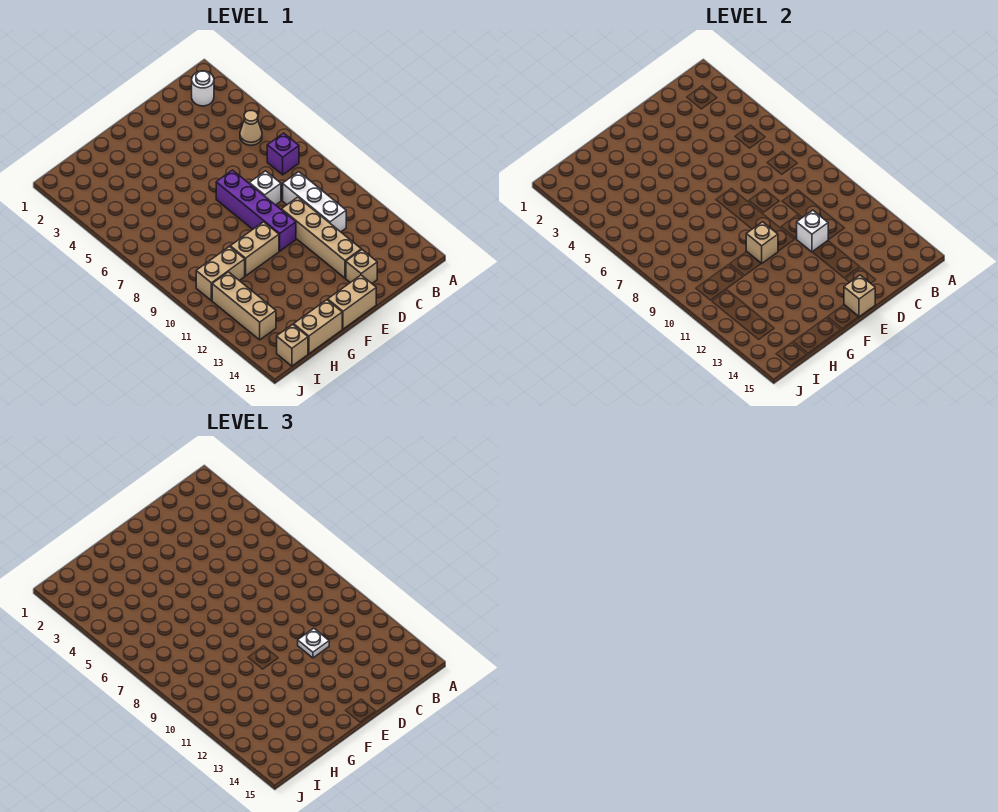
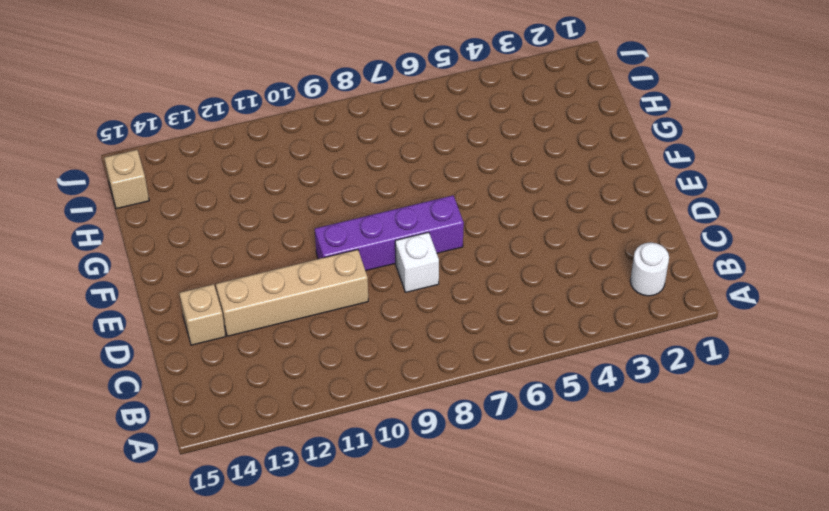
none -> tan cone B5 level 1
none -> purple brick B7 level 1
none -> white brick C9:C11 level 1

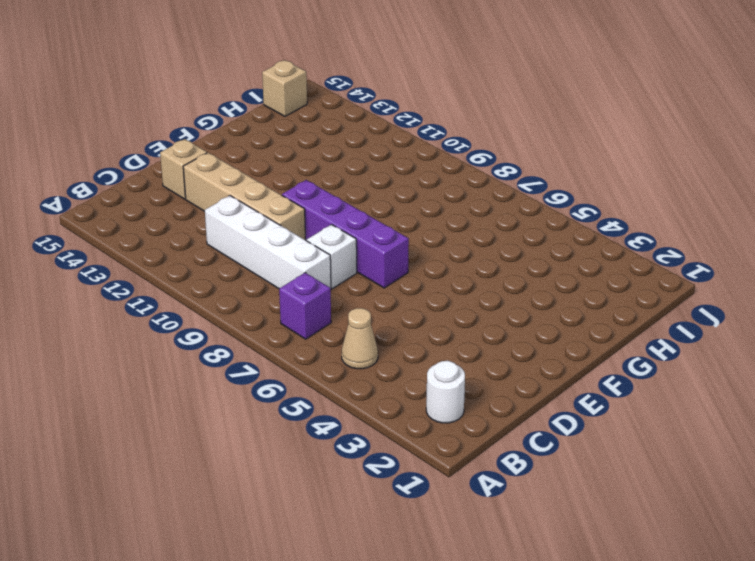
white brick C8:C11 level 1 -> white brick C9:C11 level 1
none -> tan brick E15:F15 level 1
none -> tan brick F10:G10 level 1
none -> tan brick G15:H15 level 1

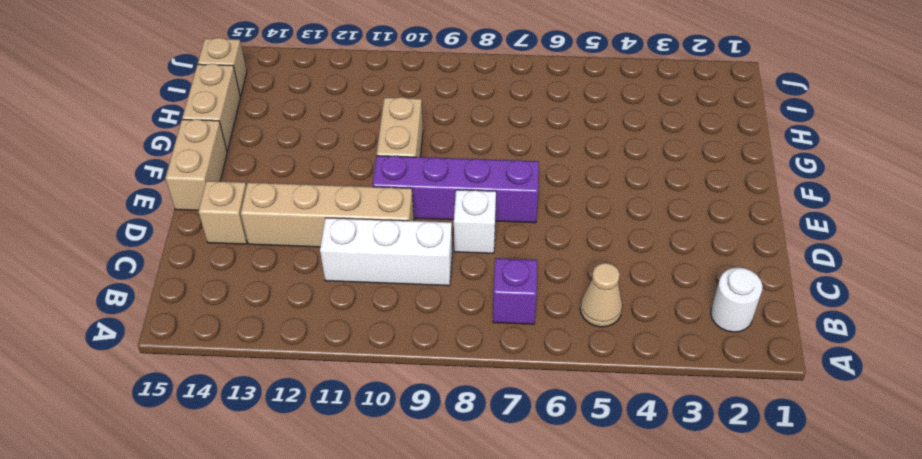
none -> tan brick H10:I10 level 1
none -> tan brick I11:I13 level 1
none -> white brick D11 level 2

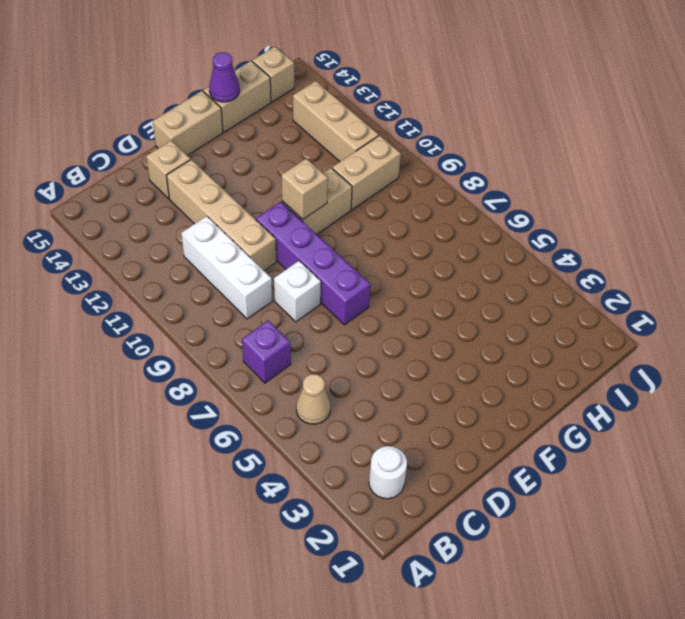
purple cone G15 level 2 -> none
none -> white brick D11 level 2
none -> tan brick E15 level 2
none -> white plate D11 level 3

